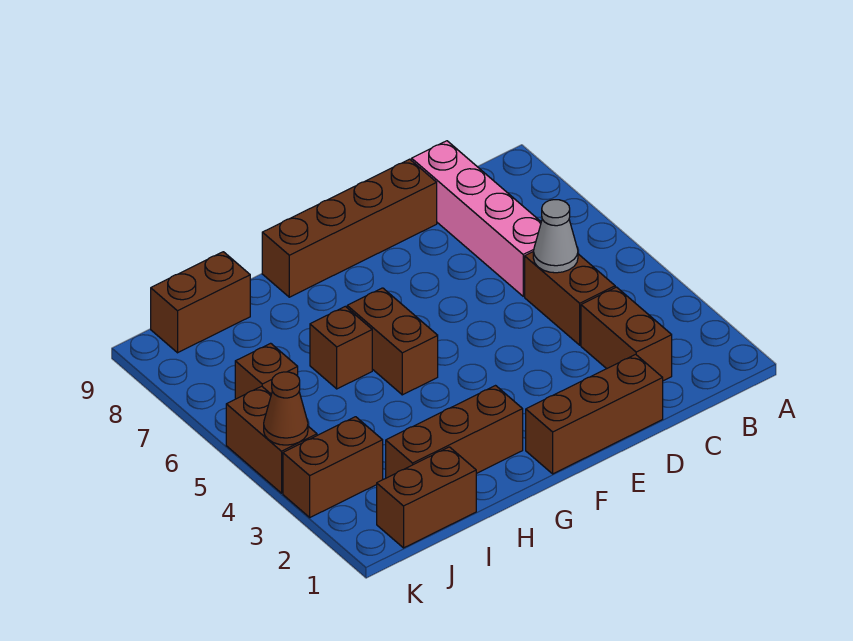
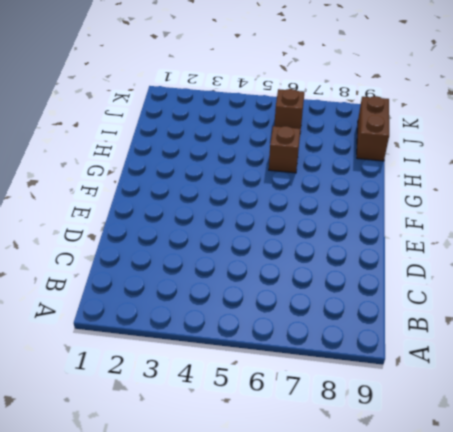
none -> brown brick C2:C3 level 1
none -> brown brick C4:C5 level 1
none -> pink brick C6:C9 level 1

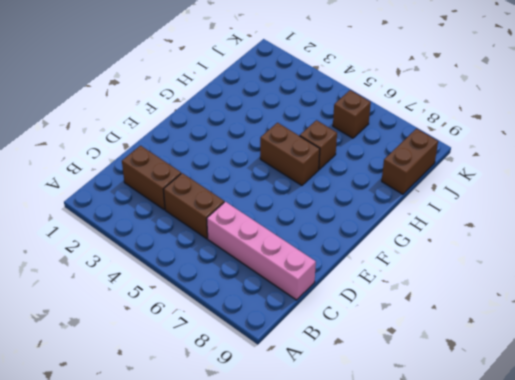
none -> brown brick D1:F1 level 1
none -> brown brick D9:G9 level 1
none -> brown brick G2:I2 level 1

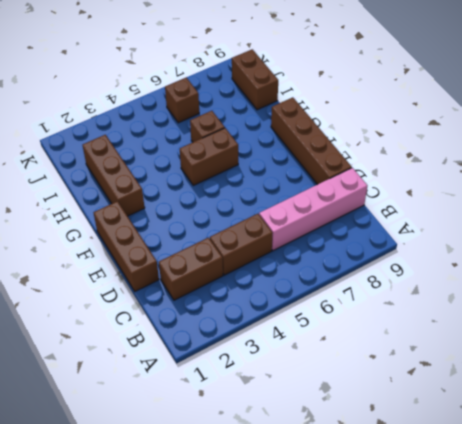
none -> brown brick I1:J1 level 1
none -> brown brick J3:K3 level 1
none -> brown brick K4:K5 level 1

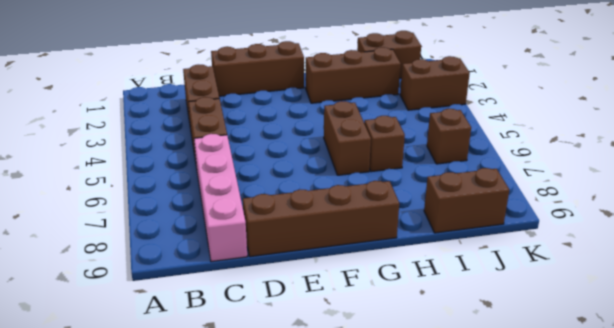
none -> brown brick K4:K5 level 1
none -> grey cone C5 level 2
none -> brown cone K4 level 2

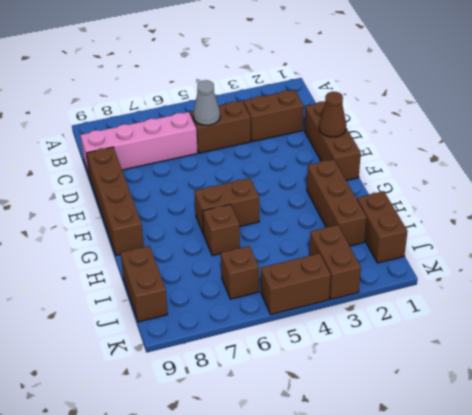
brown cone E1 level 2 -> brown cone K4 level 2

